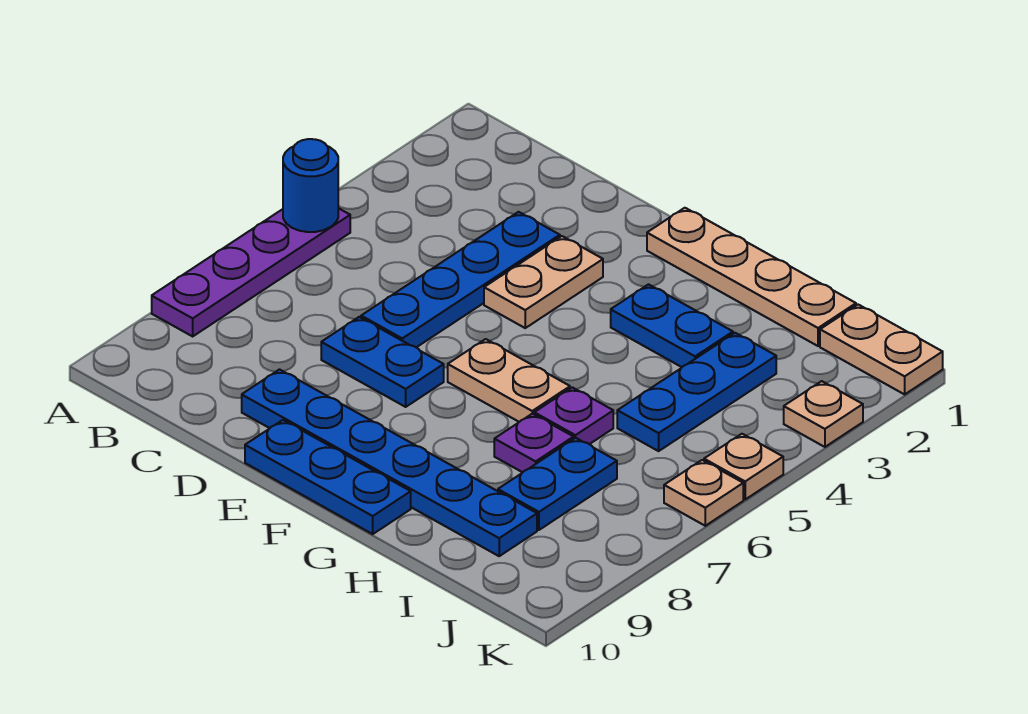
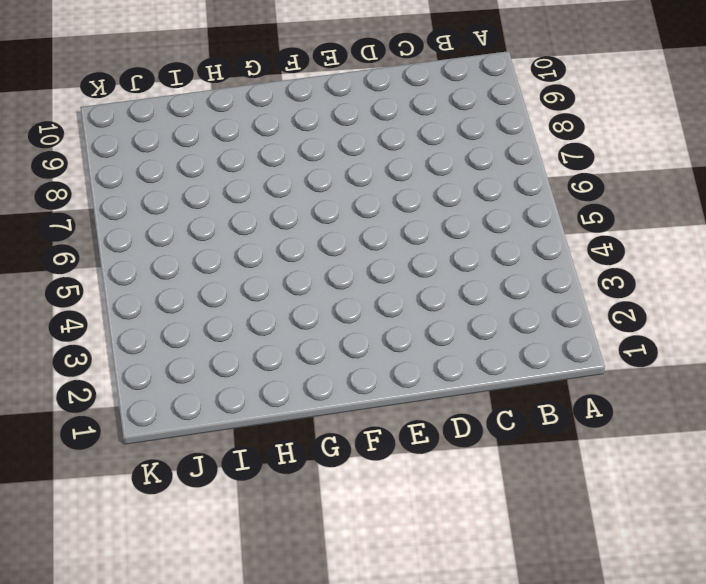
none -> purple plate A5:A8 level 1
none -> blue plate D3:D6 level 1
none -> blue plate D7:E7 level 1

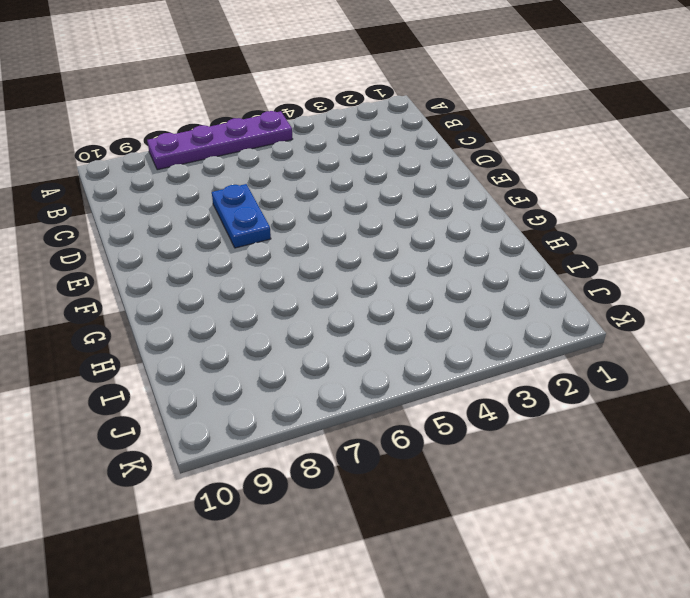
none -> blue plate D3:D6 level 1
none -> blue plate D9:I9 level 1
none -> tan plate E3:E4 level 1

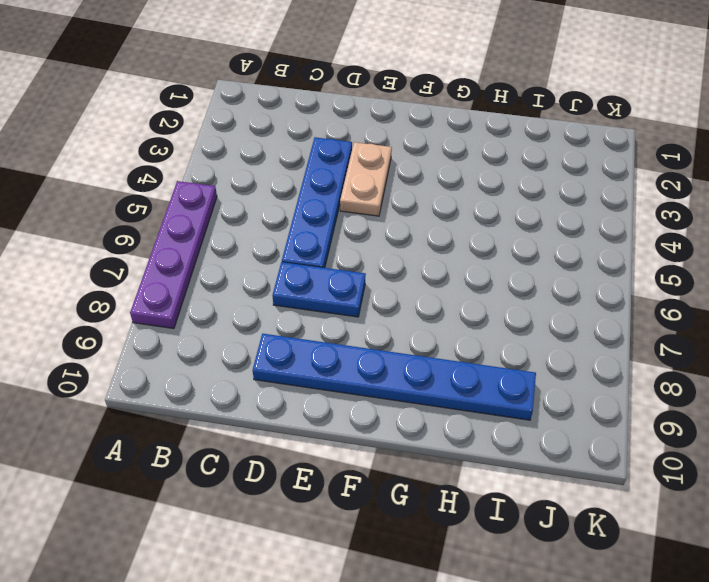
none -> blue plate E10:G10 level 1
none -> tan plate F1:I1 level 1
none -> tan plate F6:G6 level 1

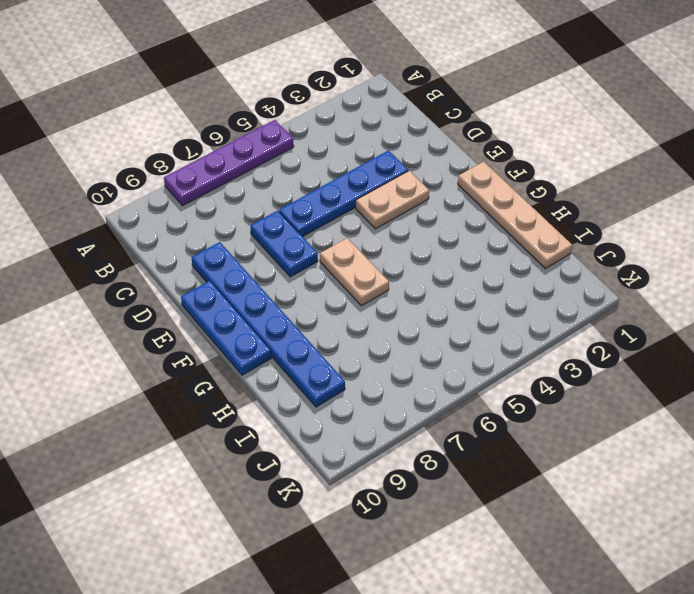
none -> blue plate G3:H3 level 1
none -> purple plate H6 level 1
none -> purple plate H7 level 1

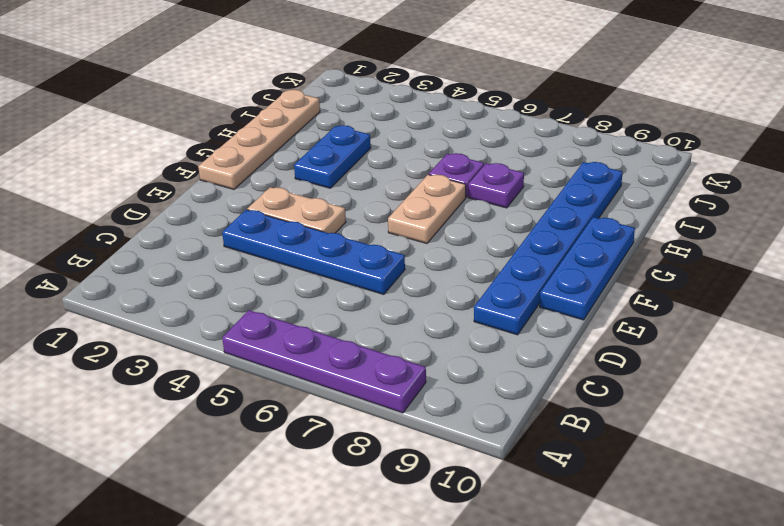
none -> blue plate D7:E7 level 1
none -> blue plate I3:I5 level 1
none -> blue plate I7:I8 level 1

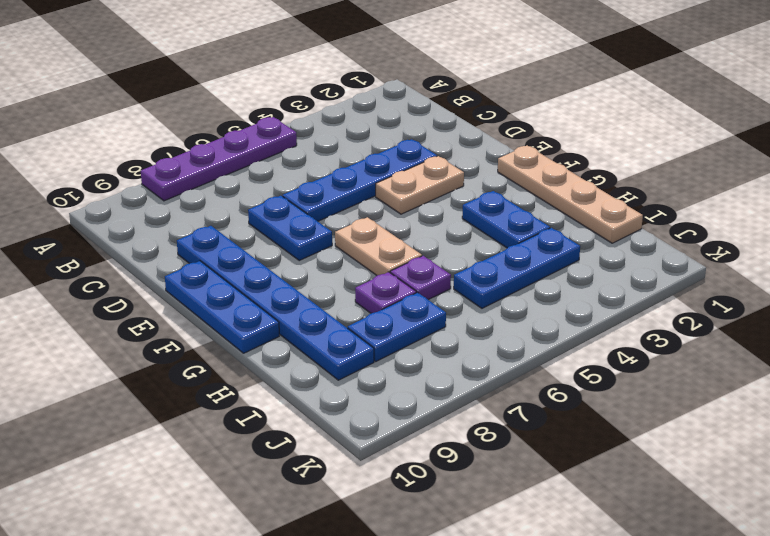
none -> tan plate J1:K1 level 1
none -> tan plate K3 level 1
none -> tan plate K5 level 1

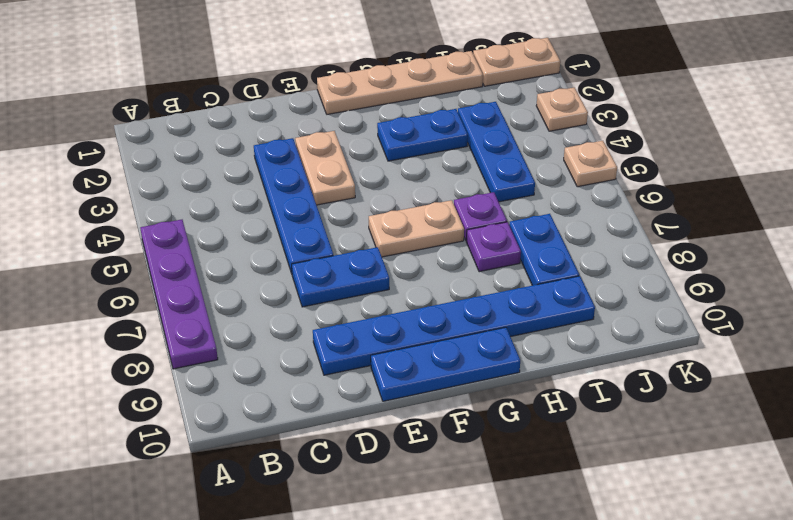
none -> tan plate K6 level 1
none -> blue round brick A5 level 2

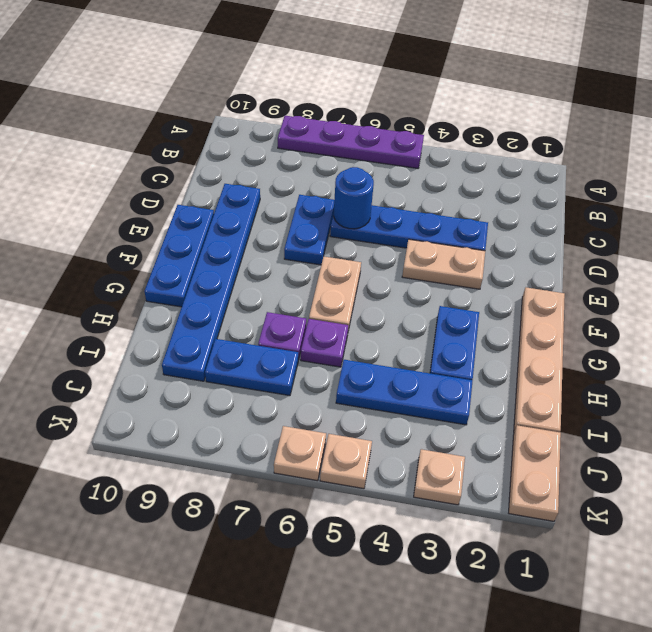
blue round brick D6 level 2 -> blue round brick A5 level 2

